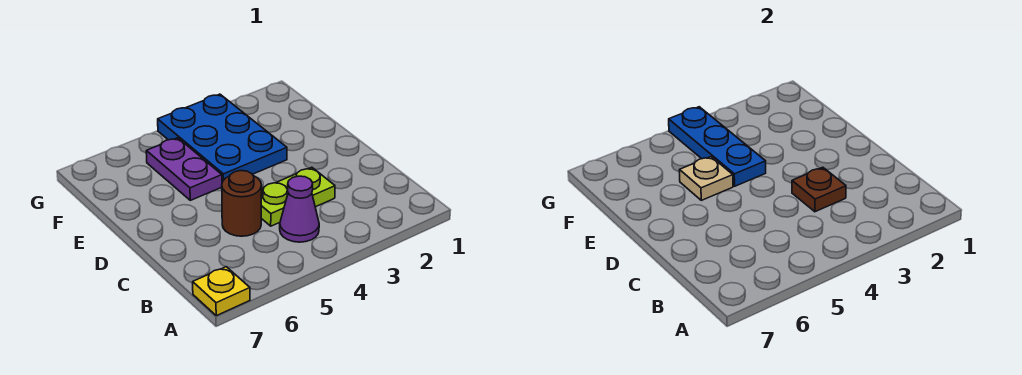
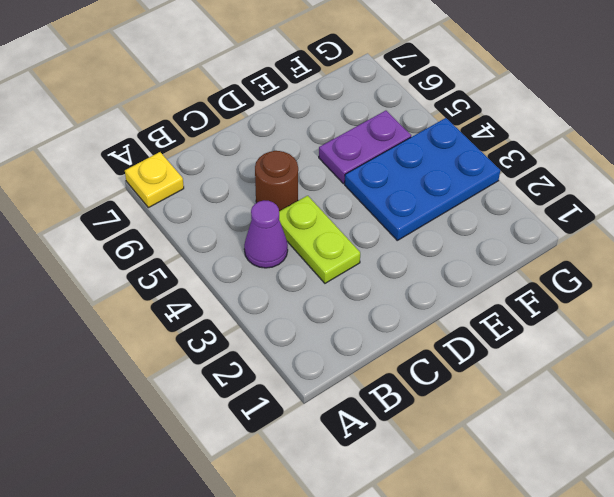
none -> brown plate C3 level 2
none -> blue plate E4:G4 level 2

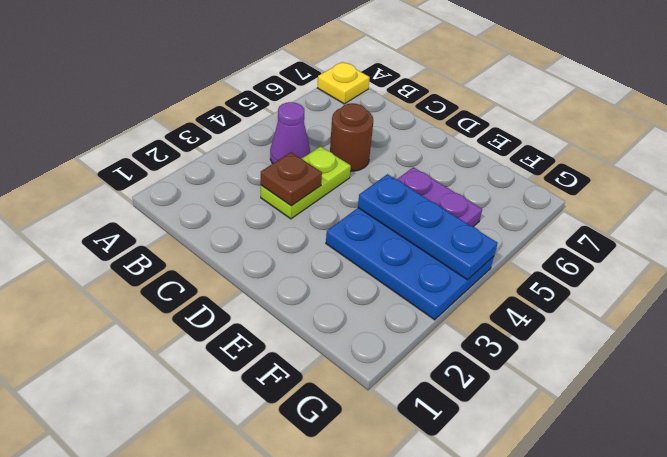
none -> tan plate E5 level 2

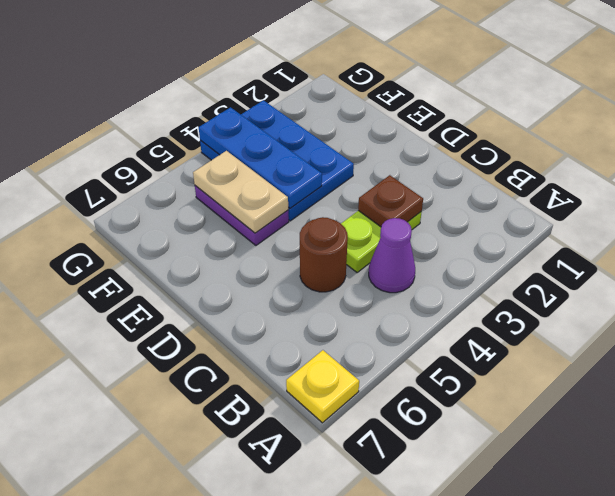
tan plate E5:F5 level 2 -> tan plate E5 level 2

